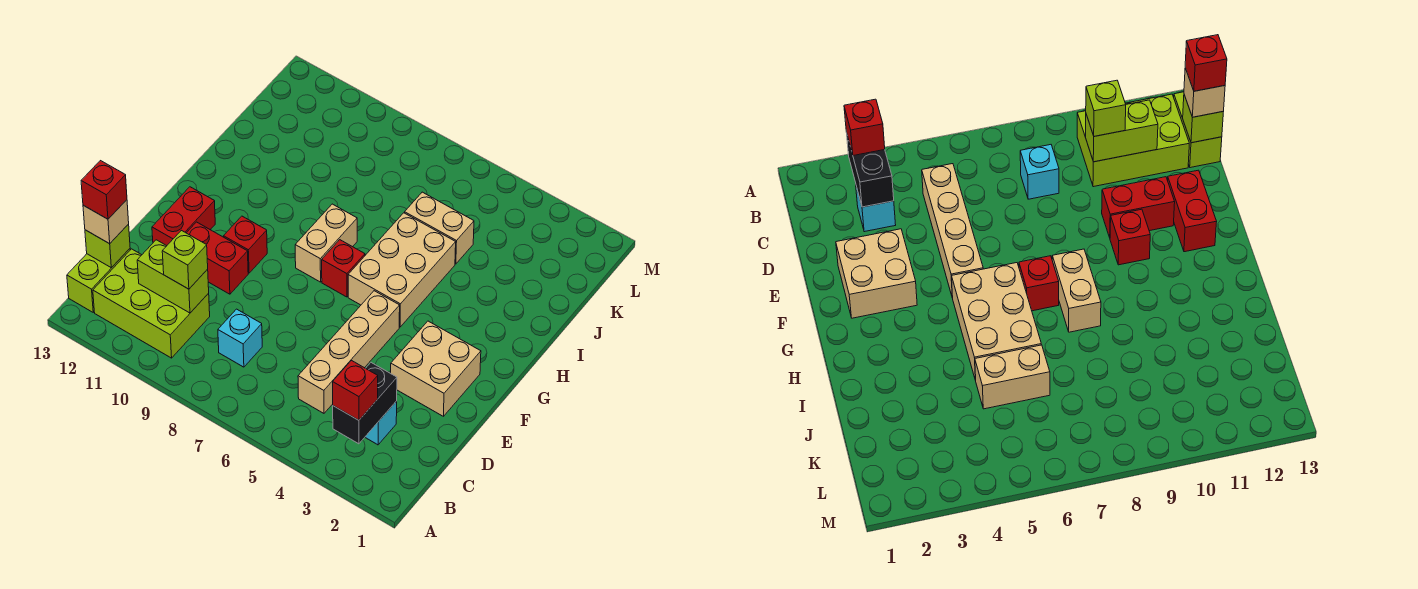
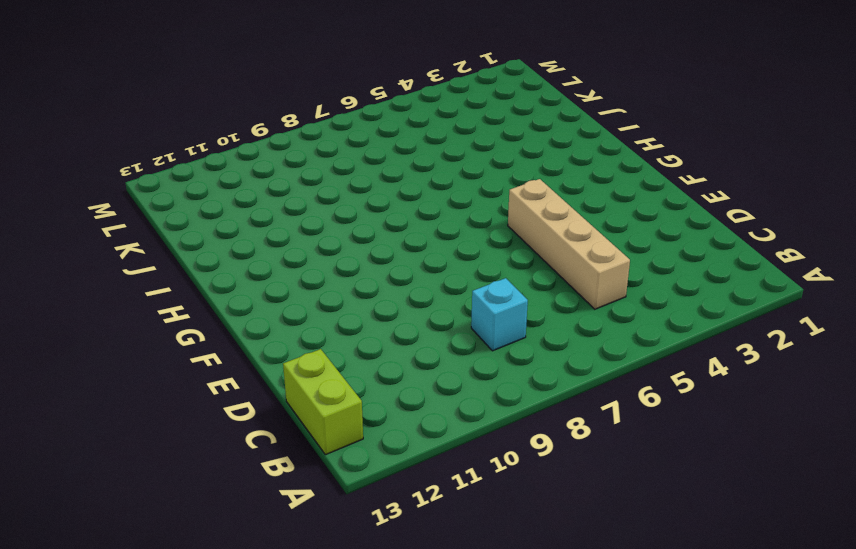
none -> lime brick B10:C12 level 1
none -> cyan brick C3 level 1
none -> tan brick E2:F3 level 1

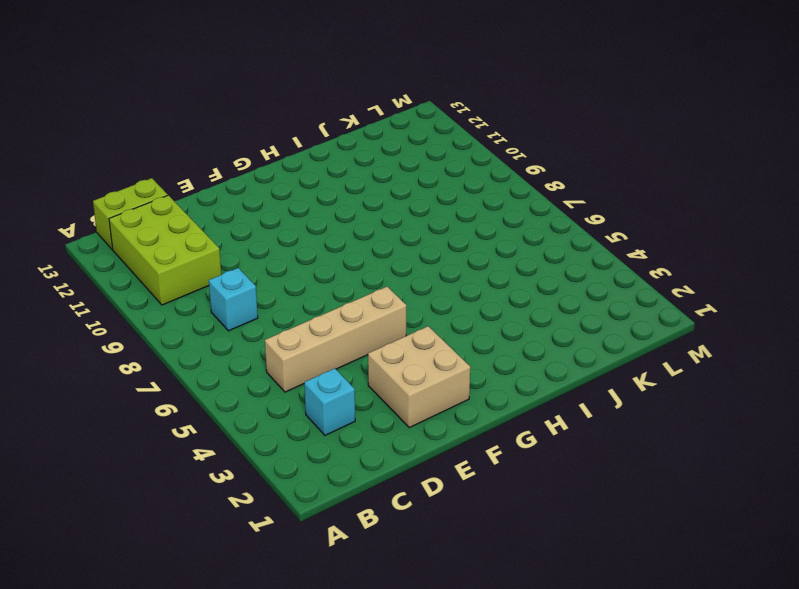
none -> red brick E10:E11 level 1
none -> red brick E12:F12 level 1
none -> red brick F10 level 1

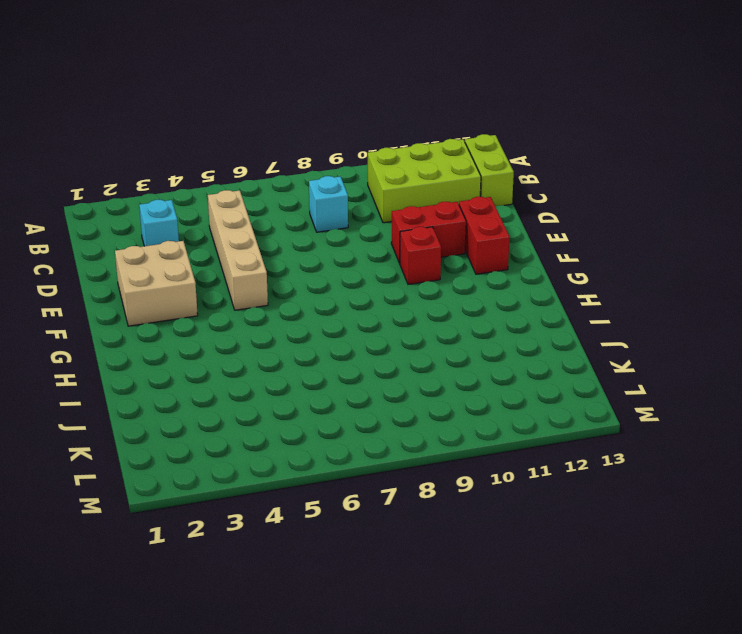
none -> tan brick G5:I6 level 1
none -> red brick G7 level 1
none -> tan brick G8:H8 level 1

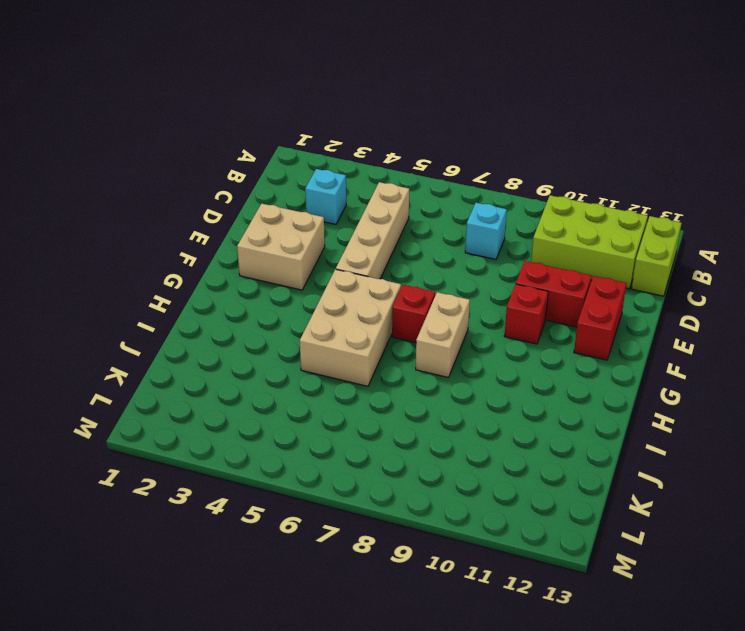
none -> tan brick J5:J6 level 1
none -> black brick B3:C3 level 2
none -> lime brick C10:C11 level 2

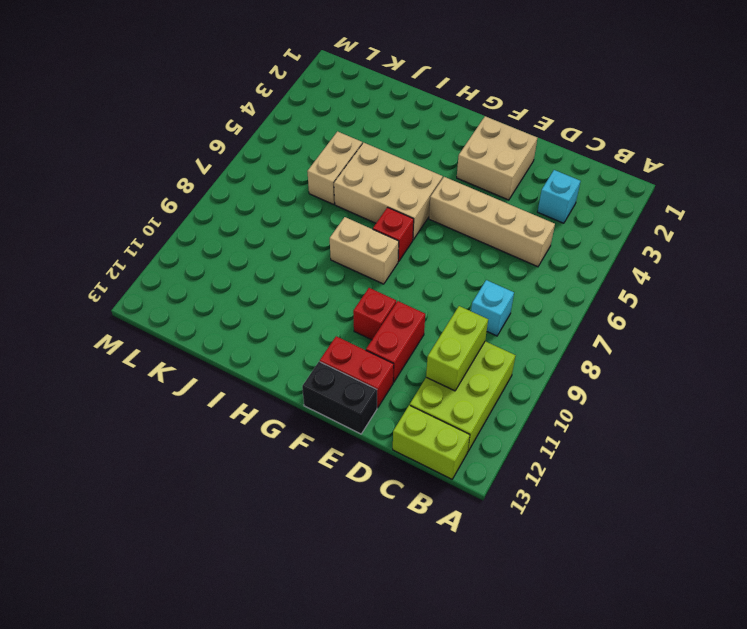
black brick E13:F13 level 1 -> black brick B3:C3 level 2
none -> lime brick C13 level 2
none -> red brick B3 level 3
none -> lime brick C10 level 3

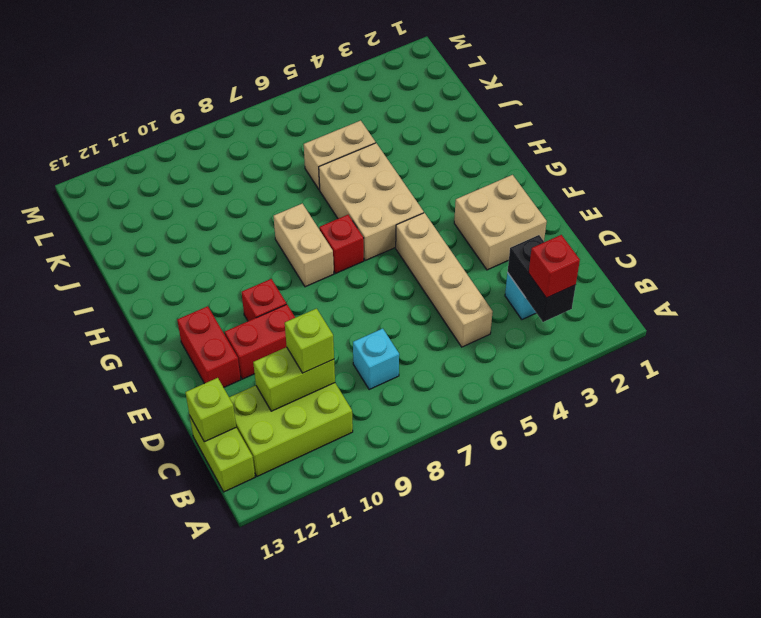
none -> tan brick C13 level 3
none -> red brick C13 level 4

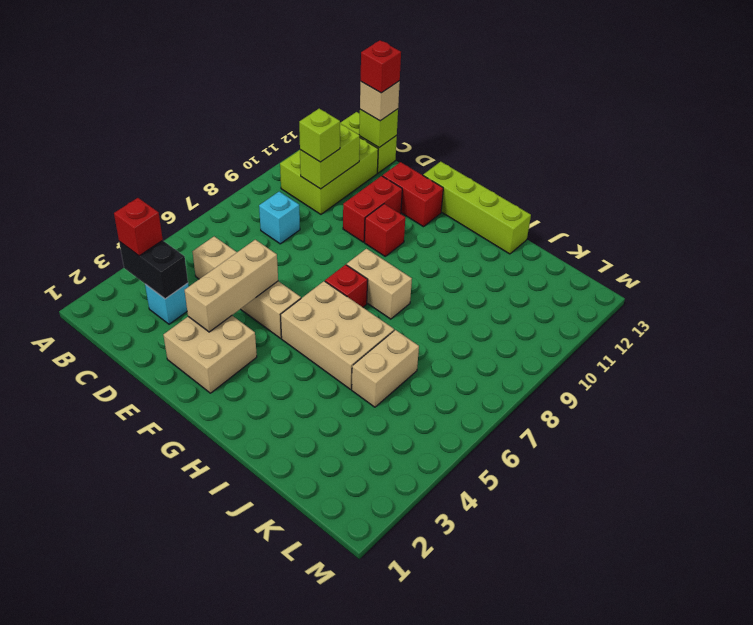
tan brick E3:E5 level 2 -> none
lime brick F13:I13 level 1 -> none

